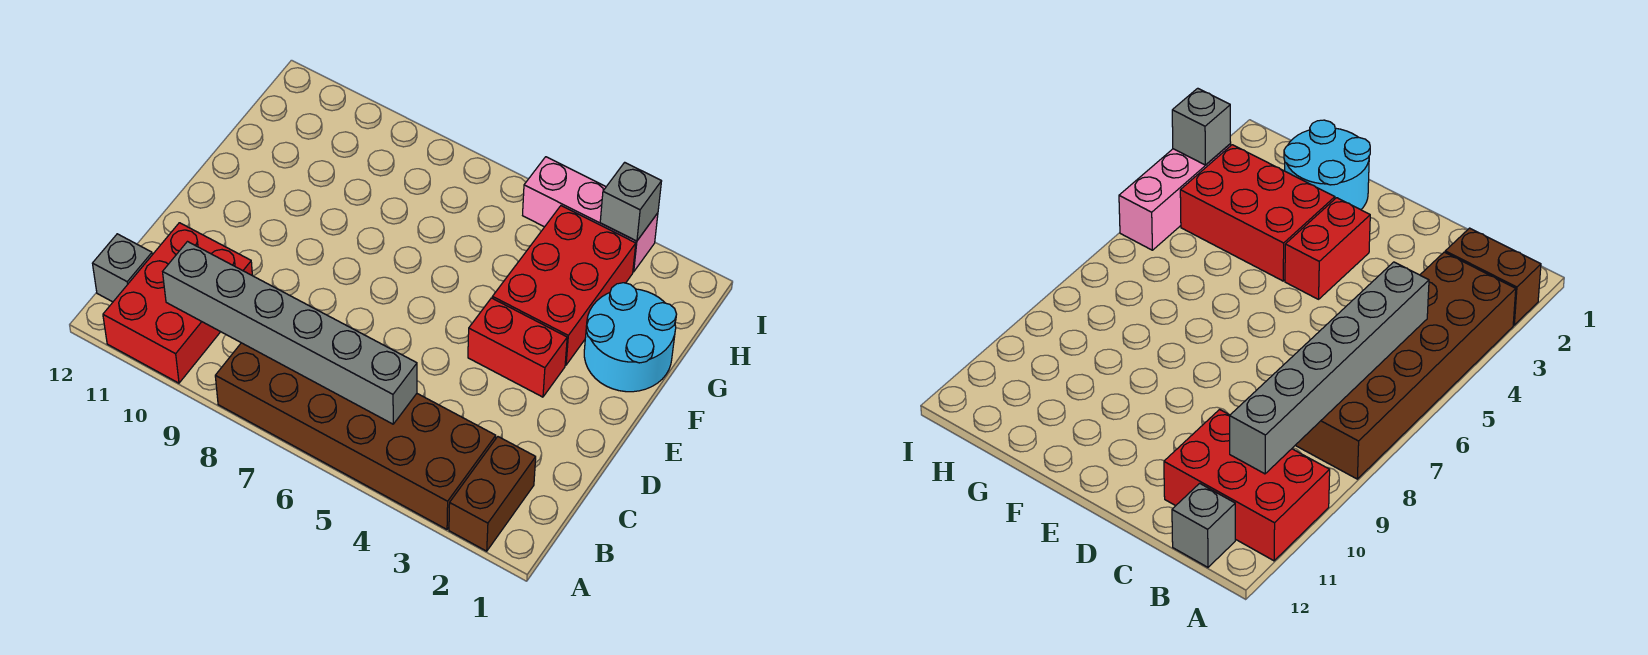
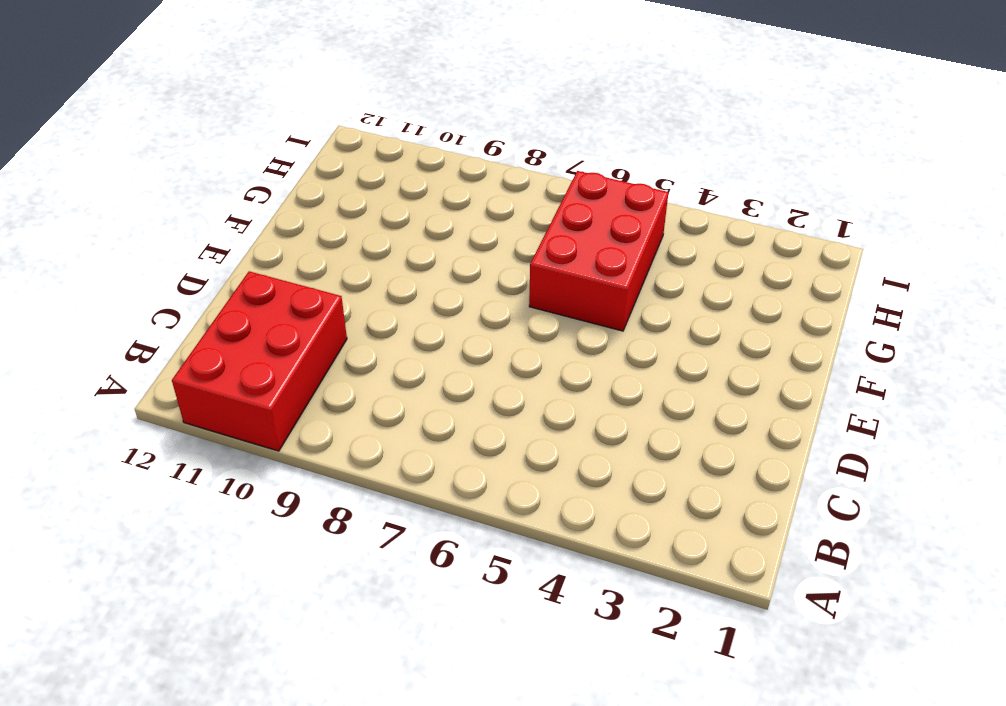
red brick F5:H6 level 1 -> red brick F3:H4 level 1
none -> brown brick A2:B2 level 1
none -> brown brick A3:B8 level 1

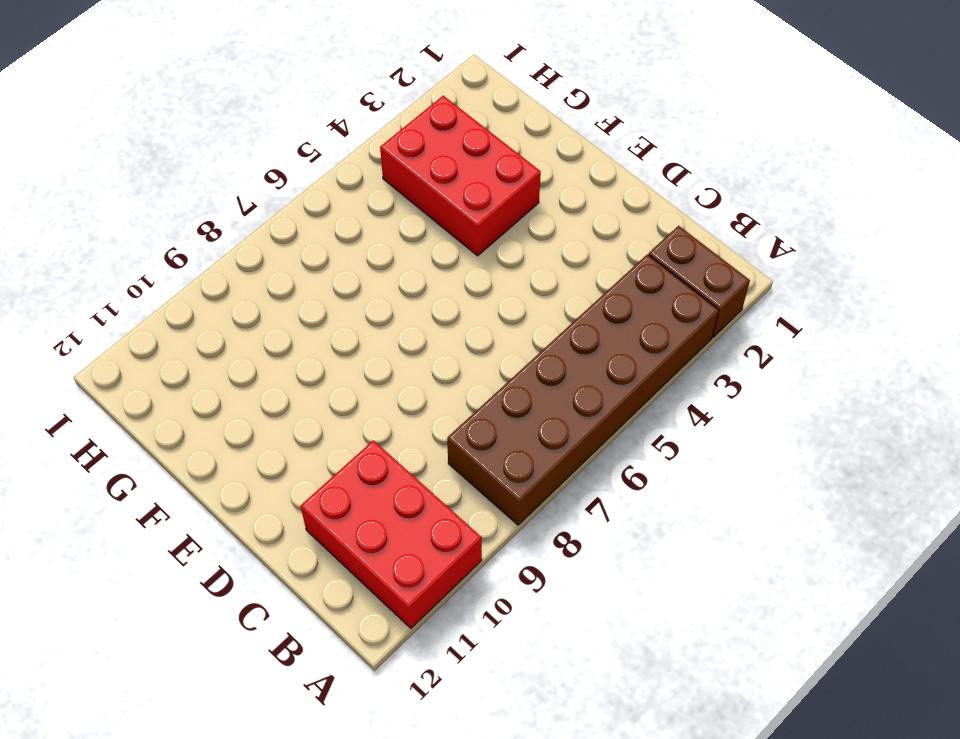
none -> grey brick B12 level 1
none -> red brick E3:E4 level 1

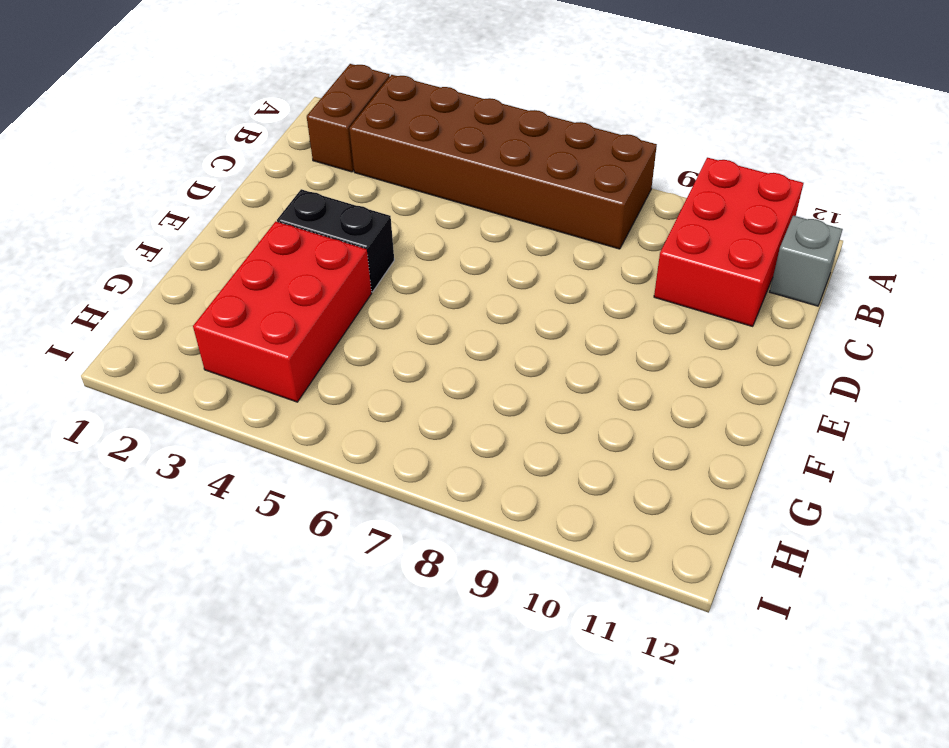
black brick E3:E4 level 1 -> red brick E3:E4 level 1
none -> cyan round brick F1:G2 level 1
none -> pink brick I3:I5 level 1

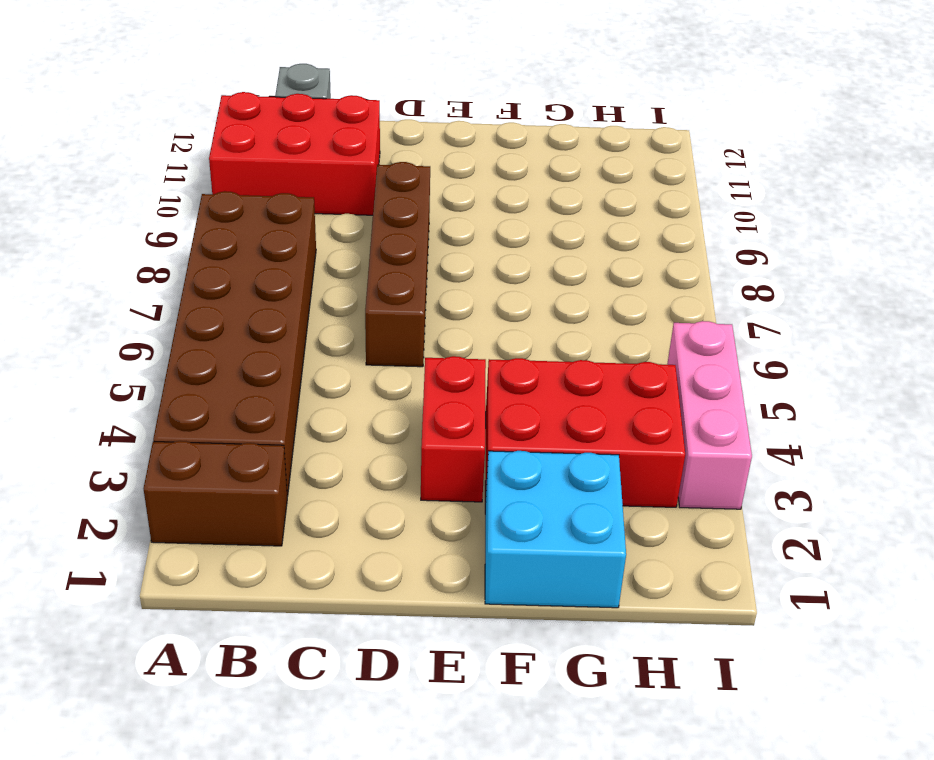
brown brick D6:D9 level 1 -> none
cyan brick F1:G2 level 1 -> cyan round brick F1:G2 level 1
none -> grey brick B5:B10 level 2
none -> grey brick I3 level 2

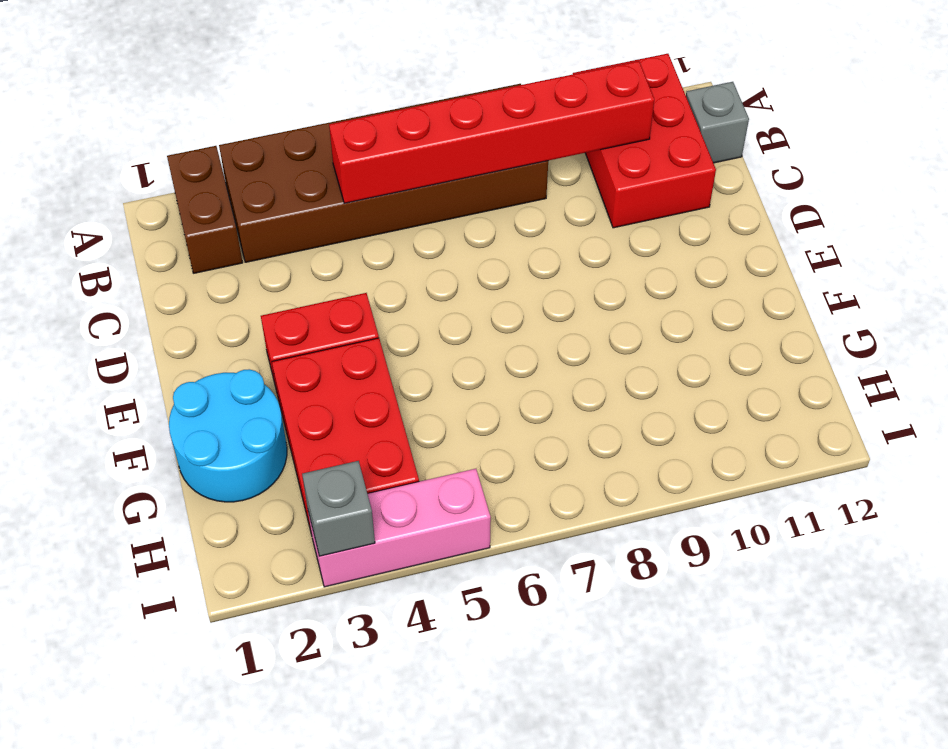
red brick B5:B10 level 2 -> grey brick B5:B10 level 2

